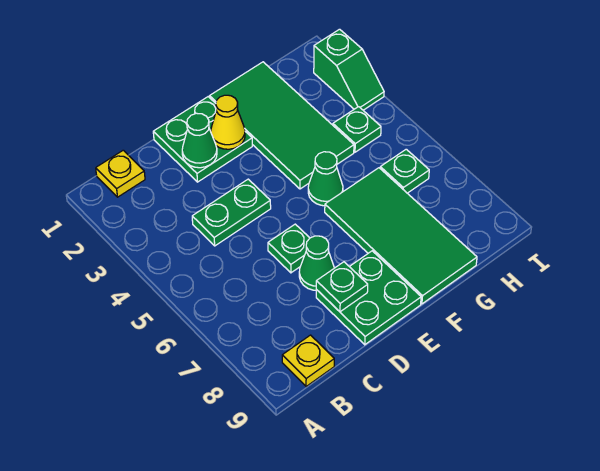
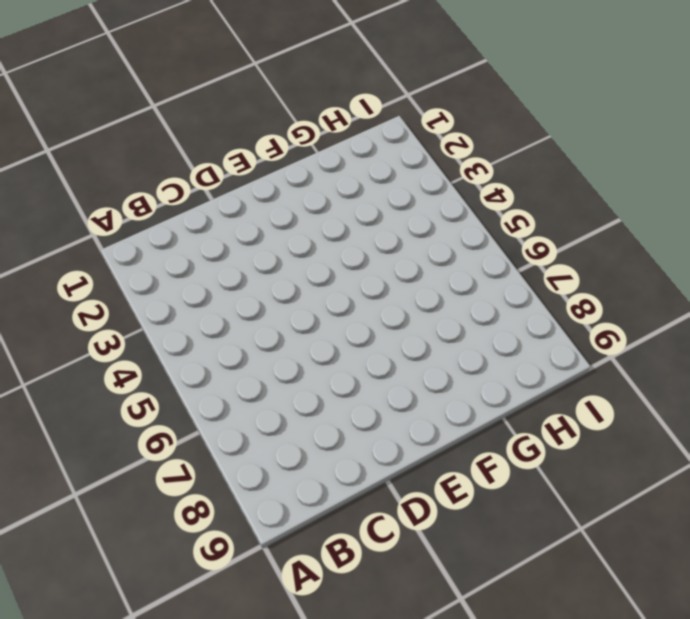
none -> yellow plate B1 level 1
none -> yellow plate B9 level 1
none -> green plate C4:D4 level 1

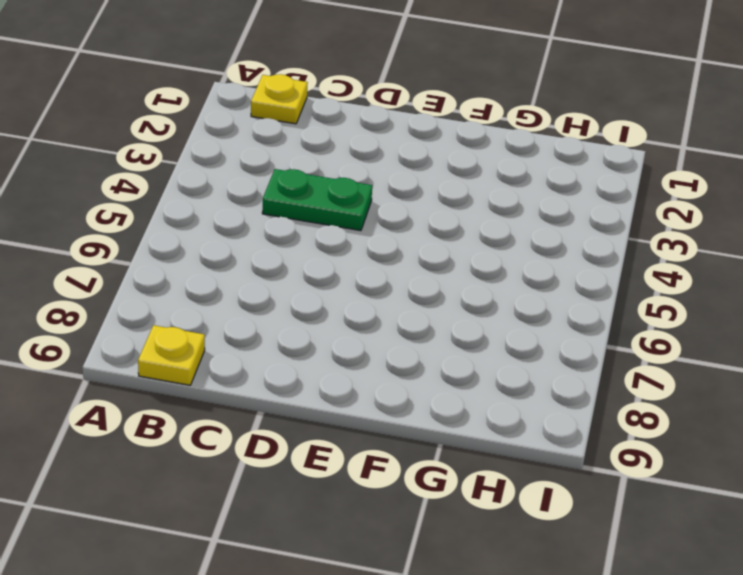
none -> green plate D1:E2 level 1
none -> green plate D6 level 1
none -> green cone D7 level 1

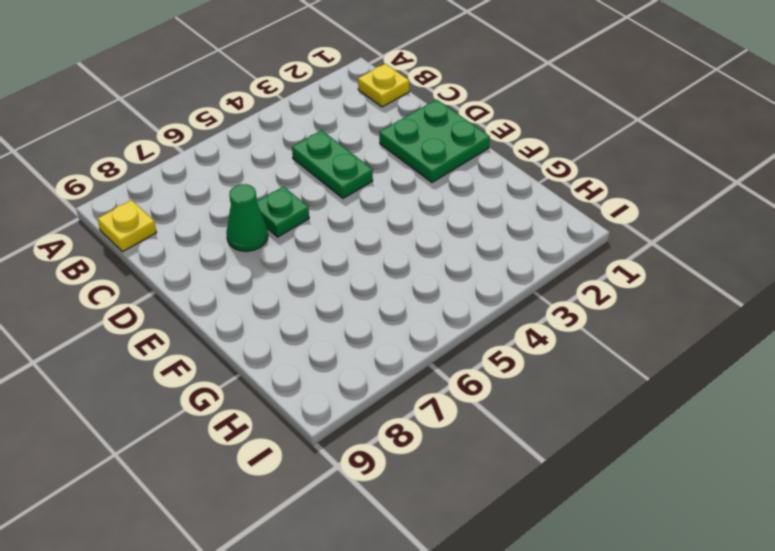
none -> green plate D8:E9 level 1
none -> green tile F1:G4 level 1
none -> green cone F5 level 1

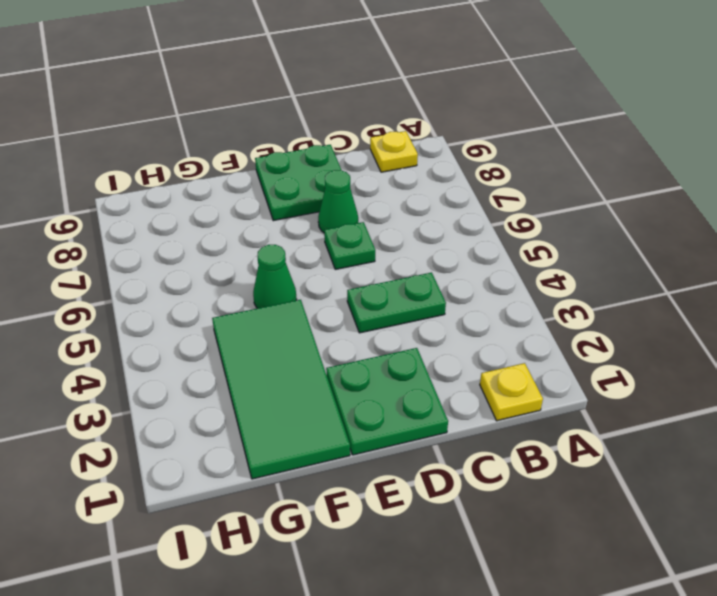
none -> green tile F6:G9 level 1
none -> green plate H4 level 1
none -> green plate H6 level 1

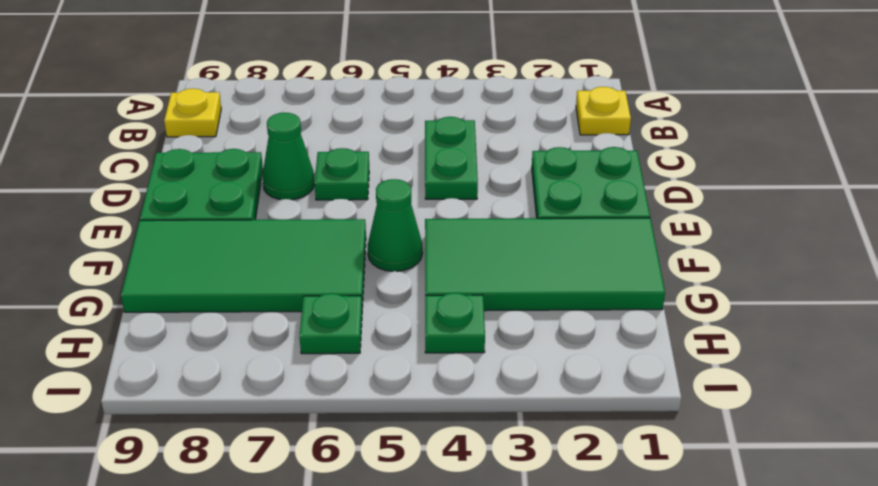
none -> green slope I2:I3 level 1 top 2
none -> green cone D2 level 2
none -> green plate D8 level 2

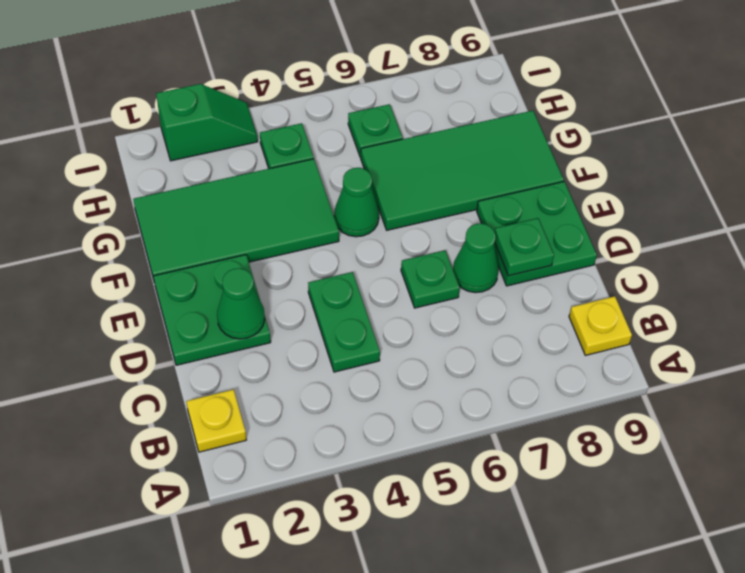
none -> yellow cone E2 level 2

